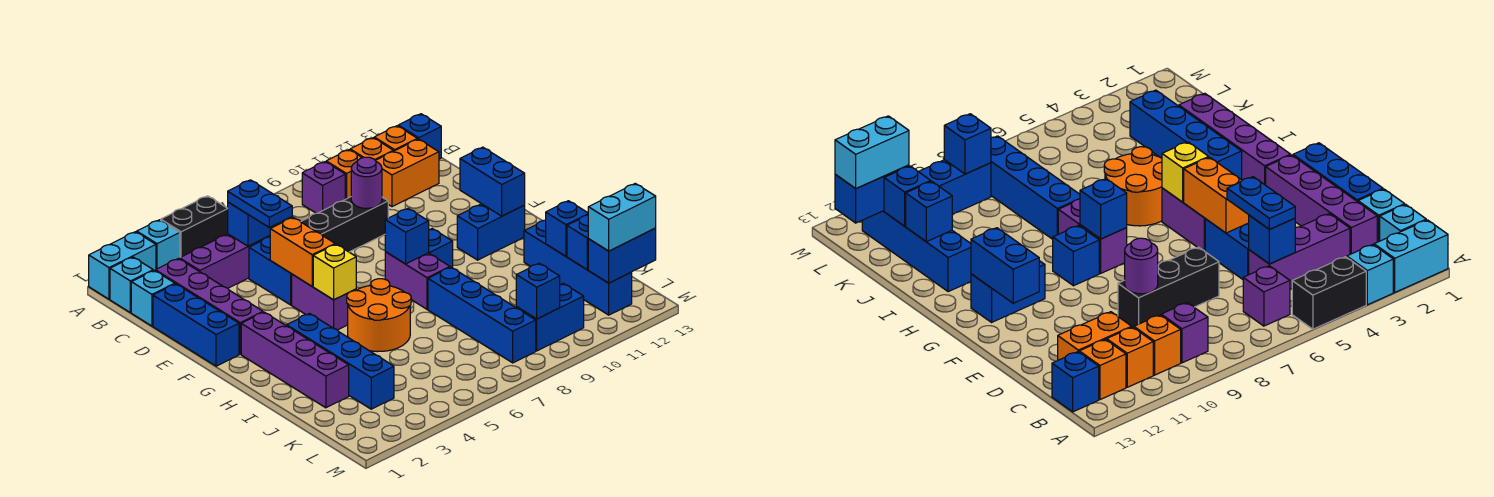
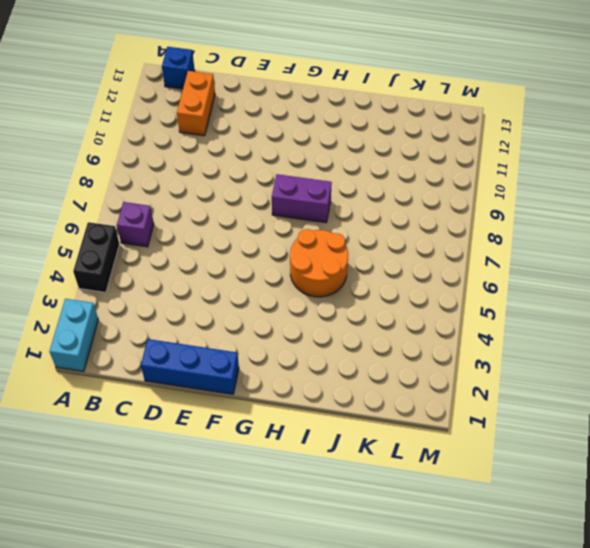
none -> cyan brick A3 level 1
none -> cyan brick B1 level 1
none -> purple brick B9 level 1
none -> orange brick B10 level 1

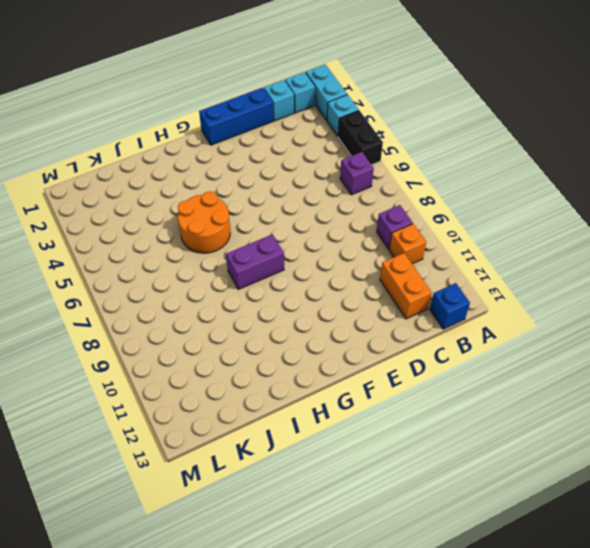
none -> orange brick B11 level 1
none -> orange brick B12 level 1
none -> purple brick C2:F2 level 1
none -> purple brick C3:C5 level 1

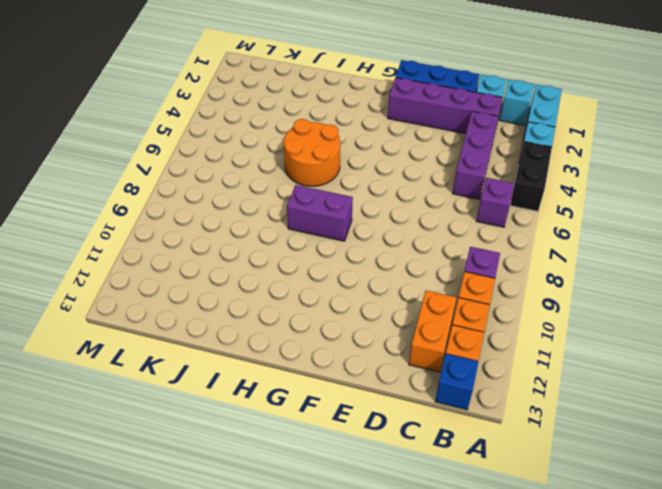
none -> blue brick D5:E5 level 1
none -> black brick D7:D9 level 1
none -> purple brick F5:G5 level 1
none -> purple brick G2:J2 level 1

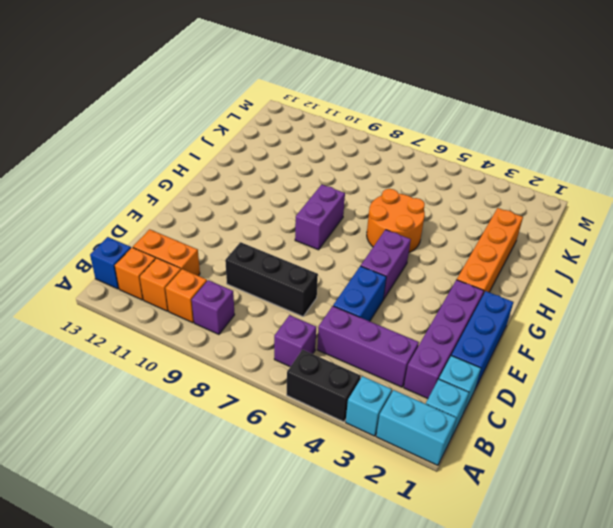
orange brick G2:J2 level 1 -> purple brick G2:J2 level 1
none -> blue brick G9 level 1
none -> blue brick G11:G12 level 1
none -> blue brick H3:K3 level 1
none -> blue brick I8:L8 level 1

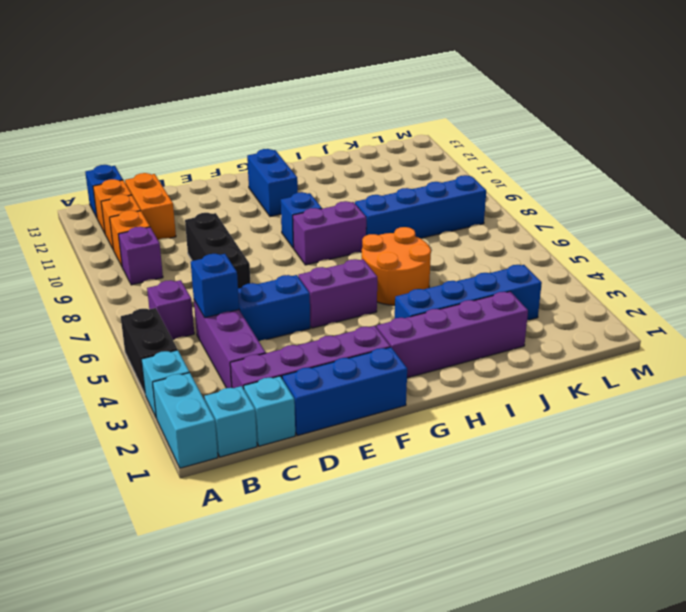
none -> blue brick I12:L12 level 1
none -> blue brick L9:L10 level 1
none -> purple round brick D9 level 2
none -> orange brick E5:F5 level 2

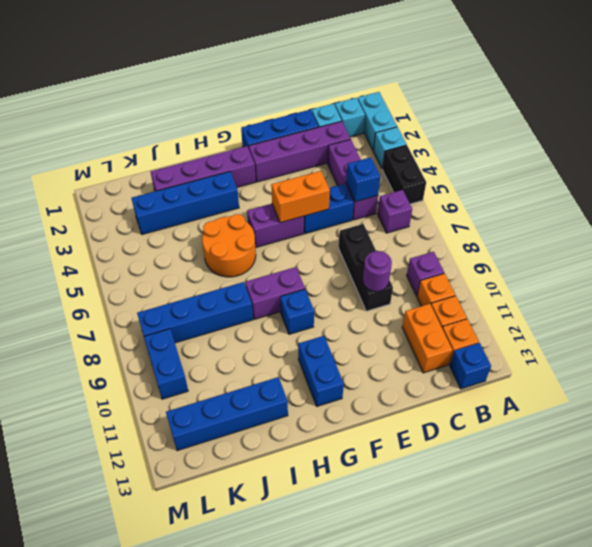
none -> blue brick F12:G12 level 2
none -> yellow brick G5 level 2
none -> blue brick G8 level 2
none -> blue brick J12 level 2

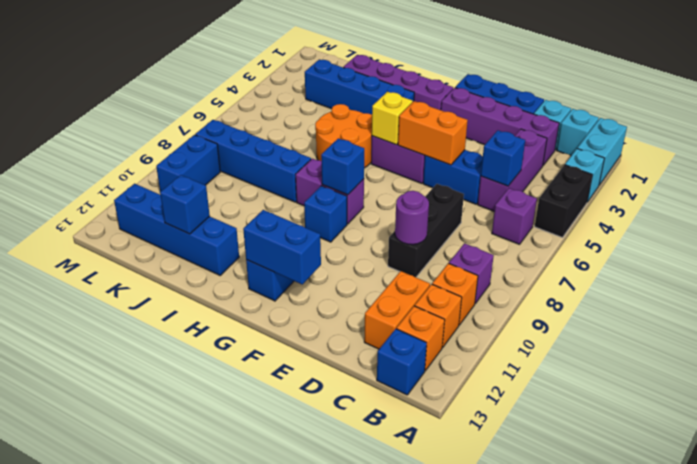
none -> blue brick K12 level 2
none -> blue brick L9 level 2
none -> blue brick L12:L13 level 2
none -> blue plate C5:D5 level 3

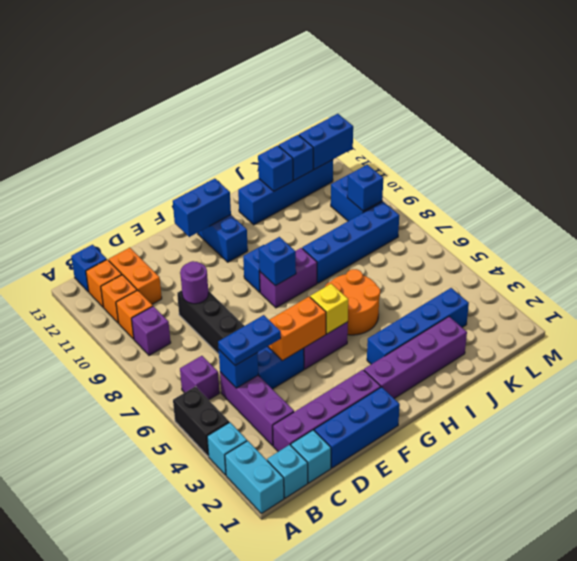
blue brick L12:M12 level 2 -> blue brick L12:L13 level 2
none -> cyan brick L12:L13 level 3

